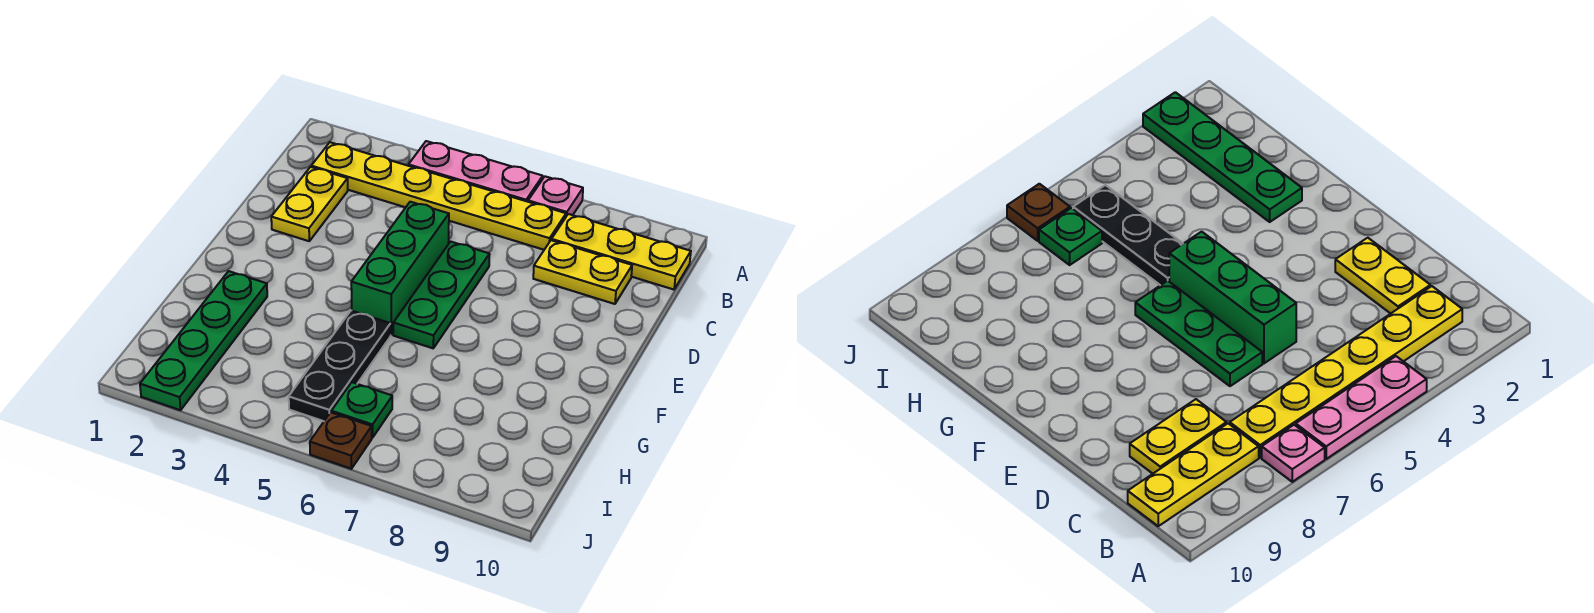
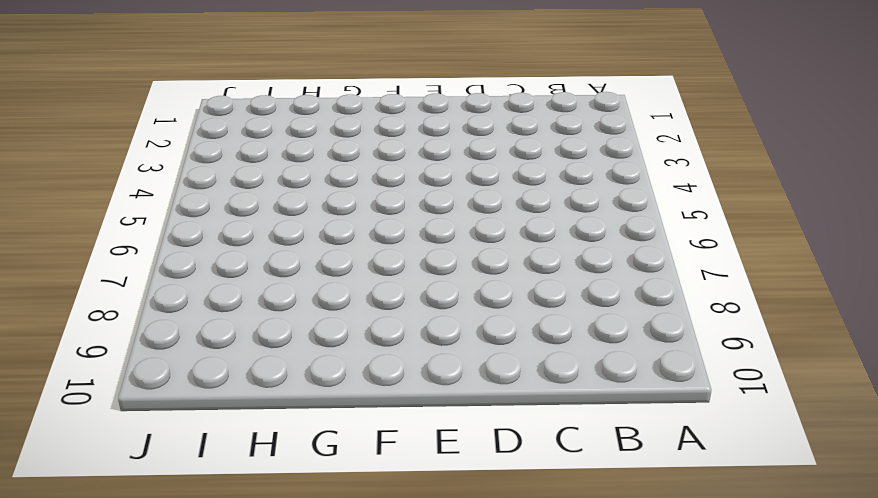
none -> pink plate A4:A6 level 1
none -> pink plate A7 level 1
none -> yellow plate B2:B7 level 1

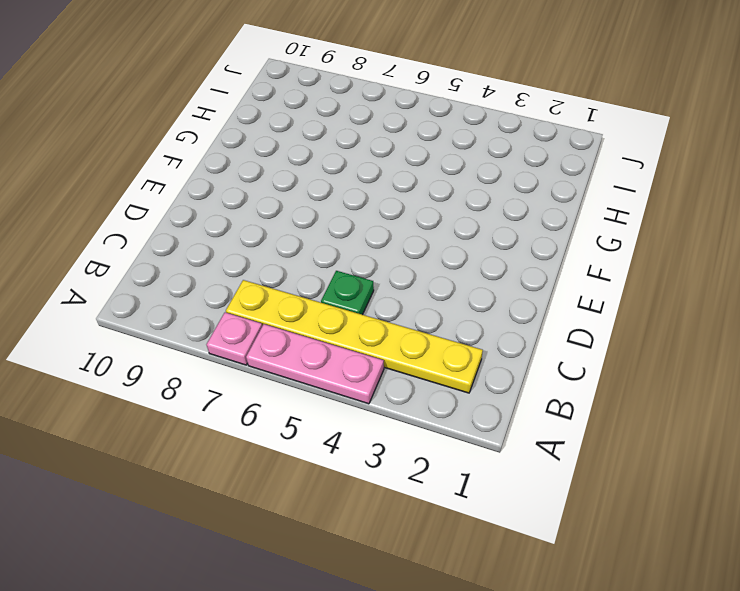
green plate C5 level 1 -> green plate I6 level 1
none -> yellow plate B8:B10 level 1
none -> yellow plate C2:D2 level 1
none -> yellow plate C8:C9 level 1

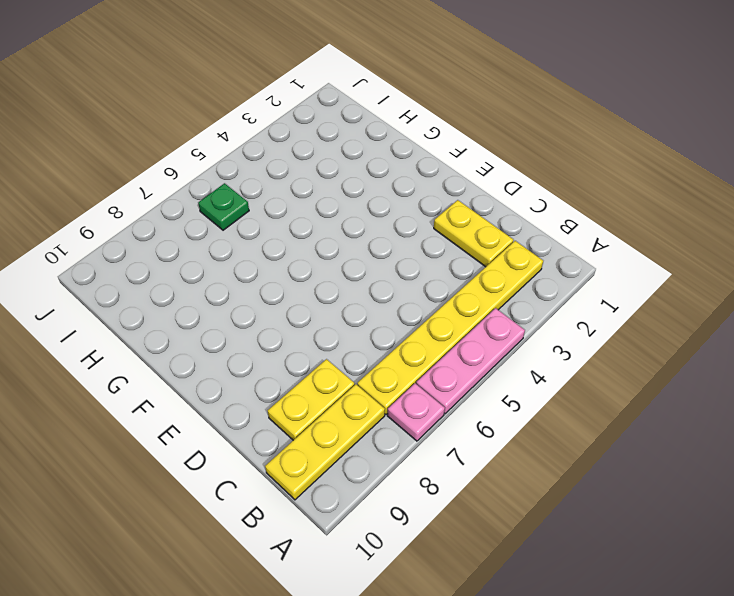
none -> green brick D5:F5 level 1
none -> green plate D6:F6 level 1
none -> green plate G2:J2 level 1

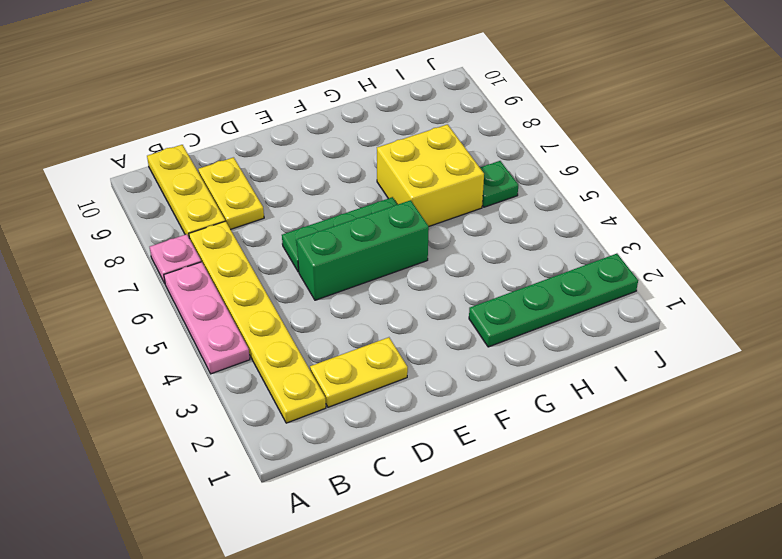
yellow brick G6:H7 level 1 -> none
none -> black plate G5:I5 level 1
none -> brown plate J6 level 1

